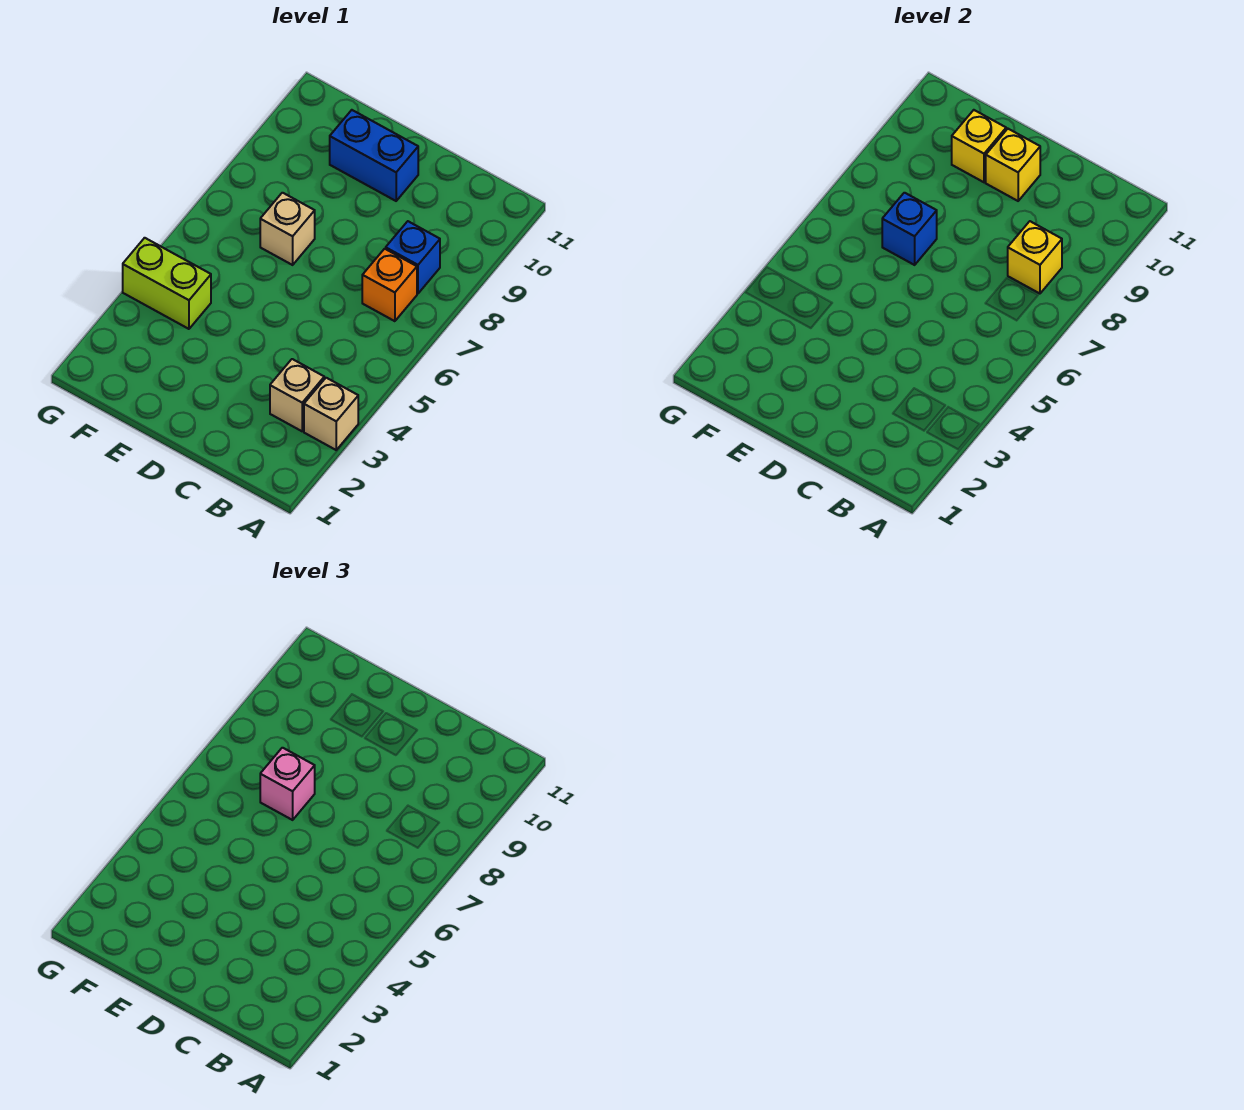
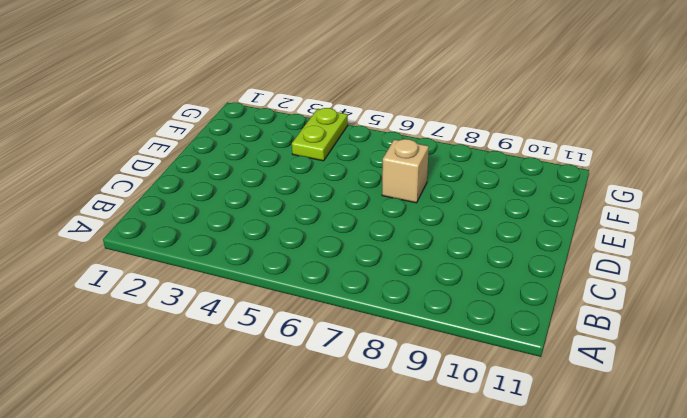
lime plate F4:G4 level 1 -> lime brick F4:G4 level 1
none -> tan brick A3 level 1
none -> tan brick B3 level 1
none -> orange brick B7 level 1

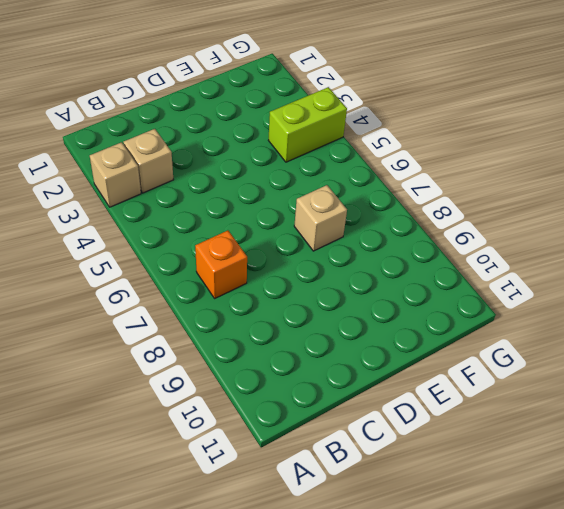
none -> blue brick B8 level 1
none -> blue brick D10:E10 level 1
none -> yellow brick B8 level 2

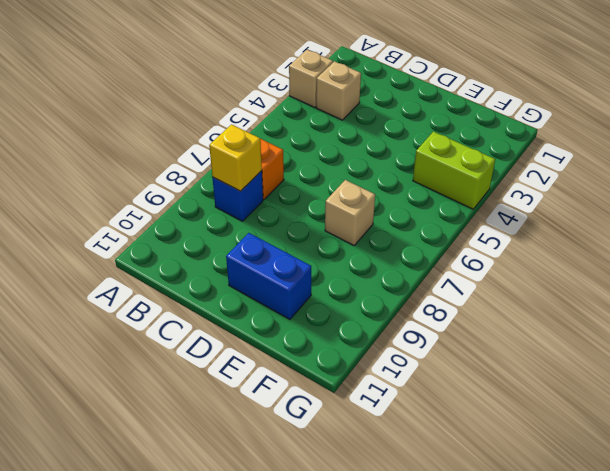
none -> yellow brick D10 level 2
none -> blue brick E7 level 2
none -> yellow brick E10 level 2

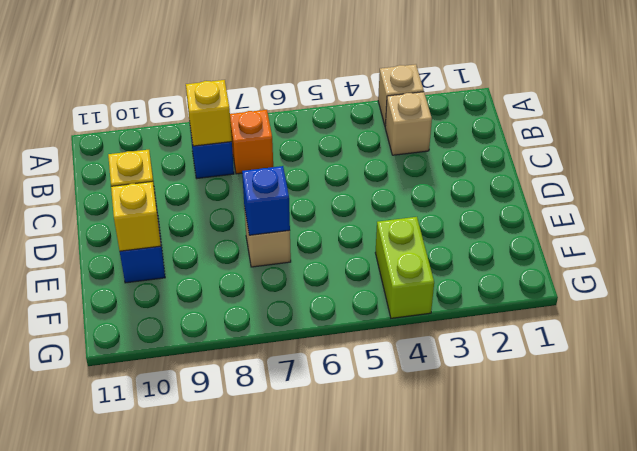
none -> pink brick E7 level 3

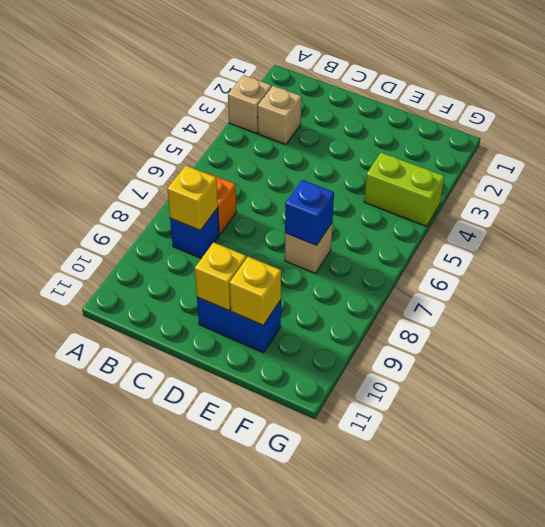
none -> pink brick E7 level 3

